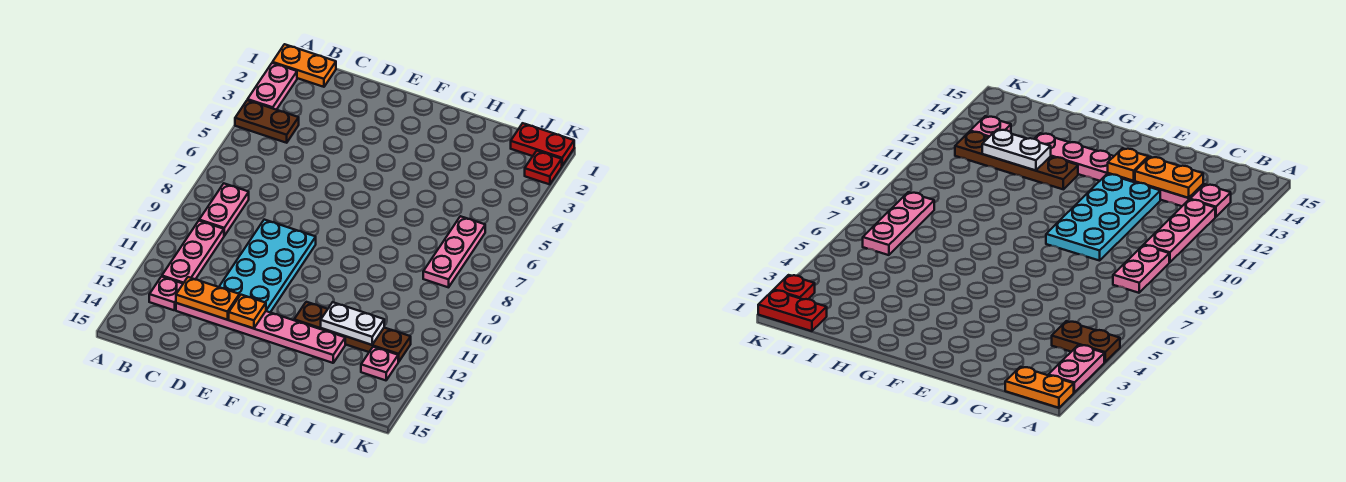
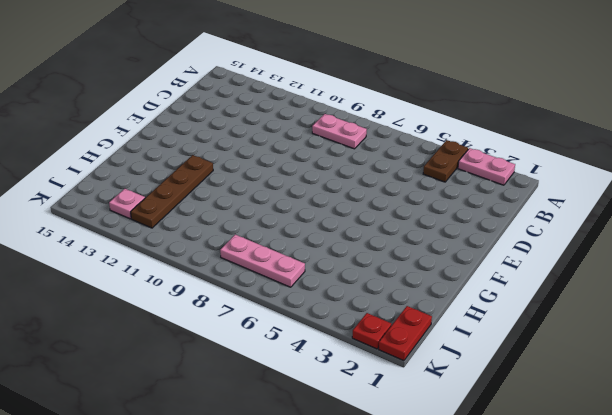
none -> orange plate A1:B1 level 1
none -> pink plate B10:B12 level 1
none -> pink plate B13 level 1

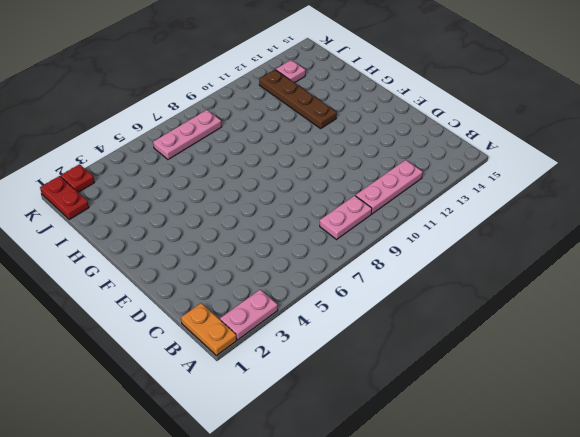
none -> brown plate A4:B4 level 1
none -> pink plate B13 level 1
none -> pink plate C13:H13 level 1

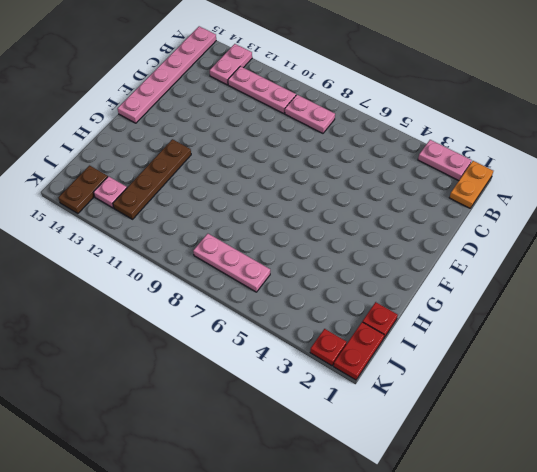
pink plate A13:B13 level 1 -> pink plate B13 level 1
pink plate A15:F15 level 1 -> pink plate C13:H13 level 1
red plate I1 level 1 -> none
brown plate J14:K14 level 1 -> brown plate A4:B4 level 1
none -> cyan plate D9:E12 level 1
none -> orange plate C13:D13 level 2
none -> orange plate E13 level 2

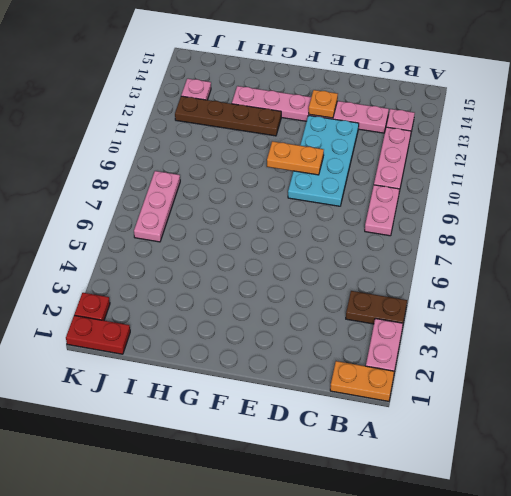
orange plate E10:F10 level 2 -> orange plate C13:D13 level 2
none -> white plate H12:I12 level 2

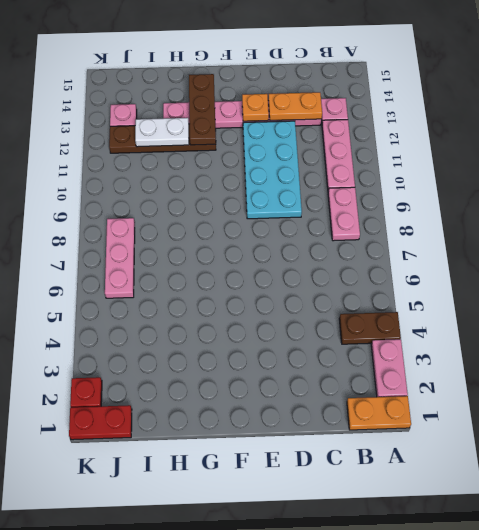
brown plate G12:G14 level 2 -> none

